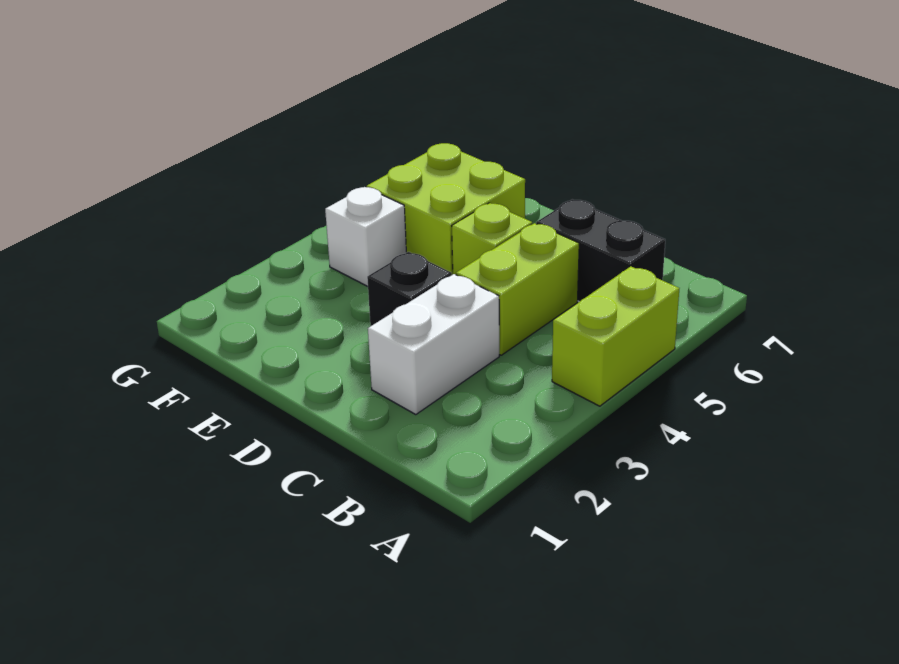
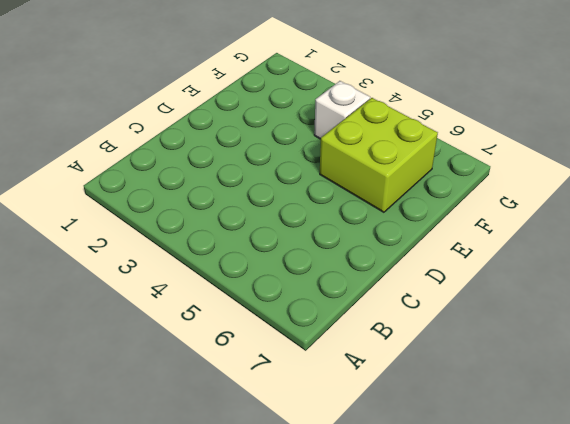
none -> lime brick A4:A5 level 1
none -> black brick B6:C6 level 1

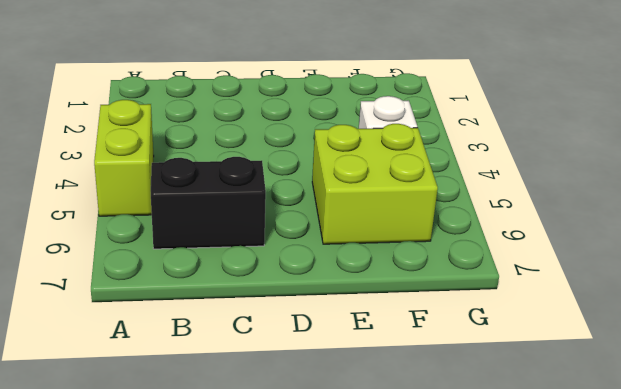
none -> white brick C2:C3 level 1
none -> lime brick C4:C5 level 1

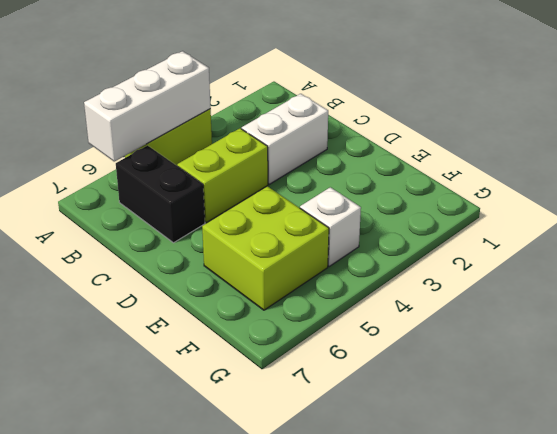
white brick A4:A6 level 2 -> none
none -> black brick D3 level 1
none -> lime brick D5 level 1

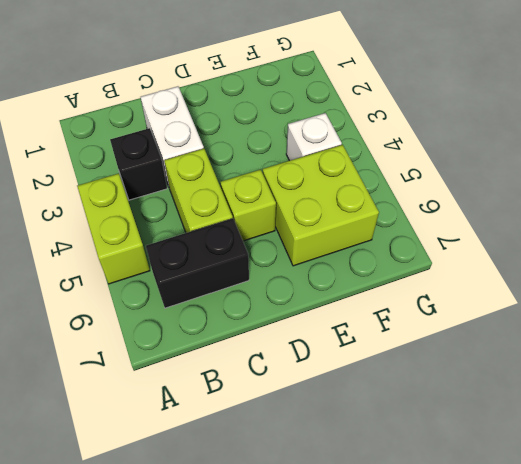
black brick B3 level 1 -> black brick D3 level 1

